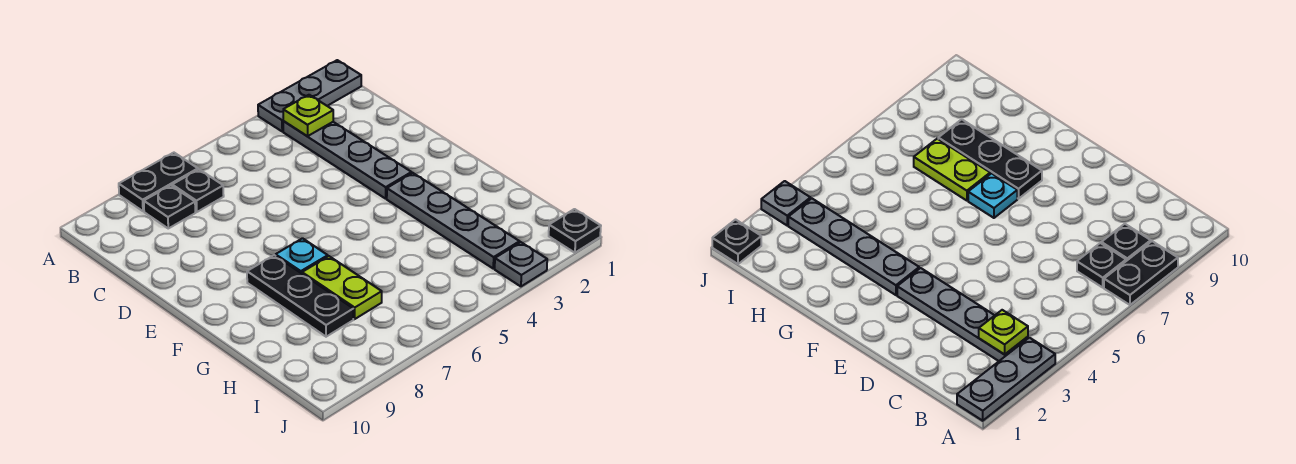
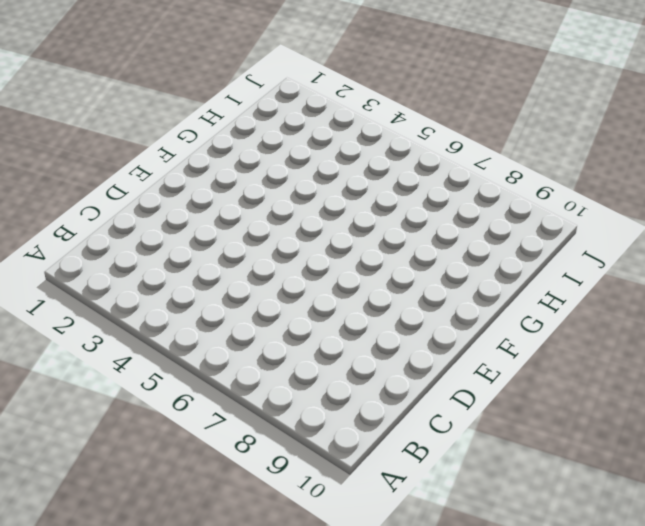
none -> grey plate A1:A3 level 1
none -> black plate A7:A8 level 1
none -> grey plate B3:E3 level 1

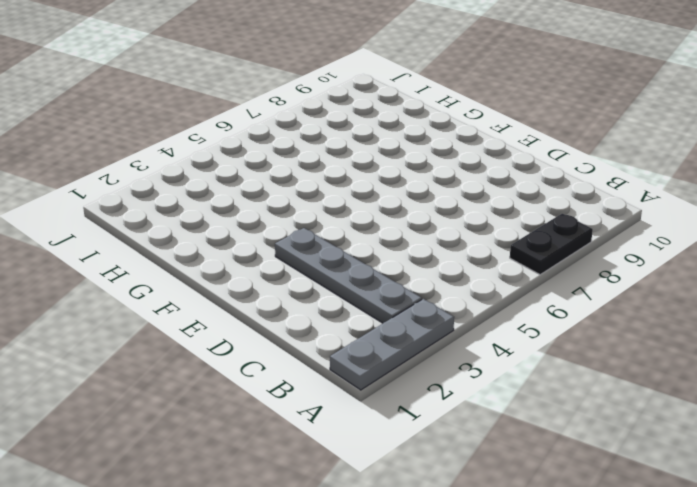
none -> black plate B7 level 1
none -> black plate B8 level 1
none -> grey plate F3:I3 level 1

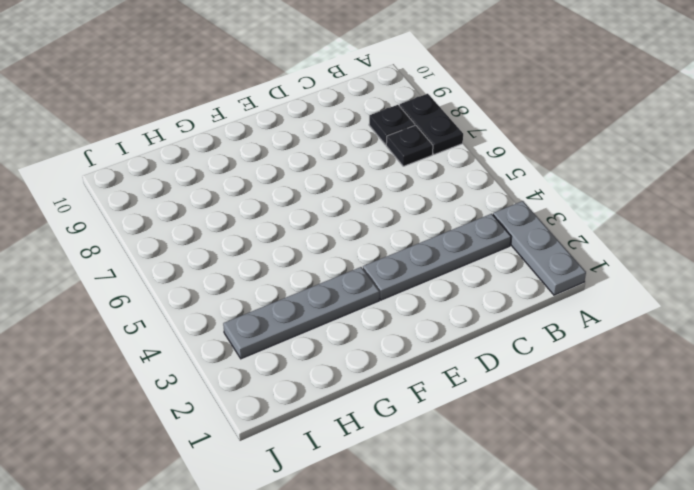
none -> cyan plate F7 level 1
none -> black plate F8:H8 level 1
none -> lime plate G7:H7 level 1

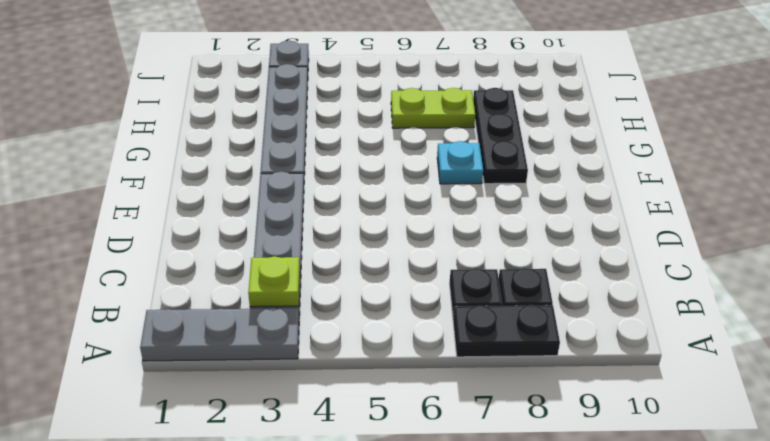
lime plate H6:H7 level 1 -> lime plate G7:H7 level 1
none -> black plate J1 level 1

